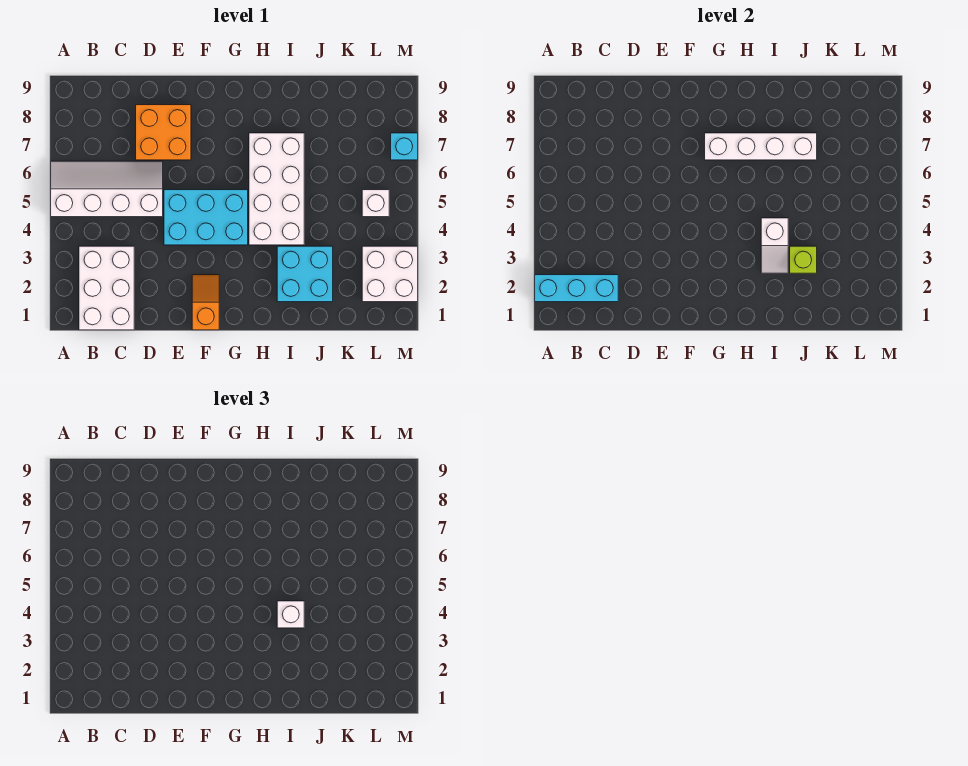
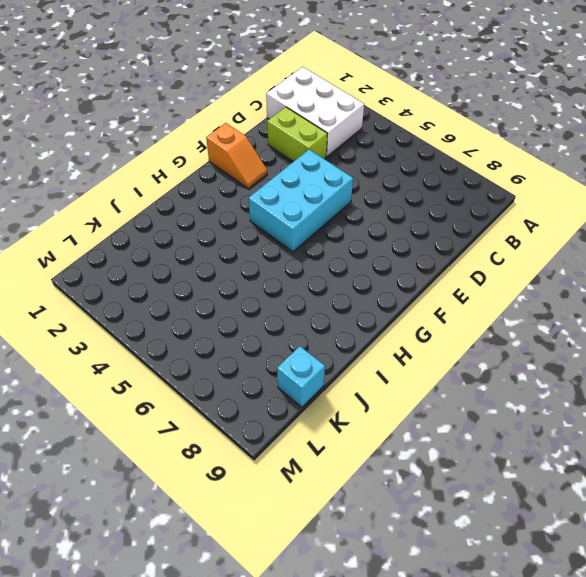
lime brick D2:D3 level 1 -> none
cyan brick K9 level 1 -> cyan brick M7 level 1
none -> white slope A5:D6 level 1 top 5
none -> orange brick D7:E8 level 1
none -> white brick H4:I7 level 1

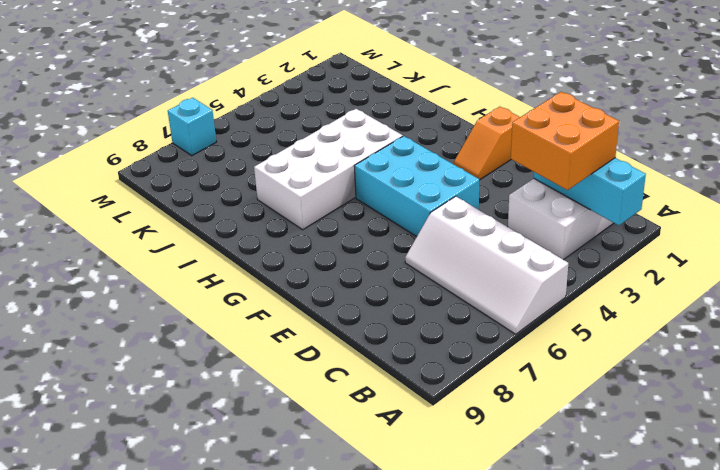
orange brick B2:C3 level 3 -> orange brick D7:E8 level 1
none -> cyan brick I2:J3 level 1
none -> white brick L2:M3 level 1
none -> white brick L5 level 1

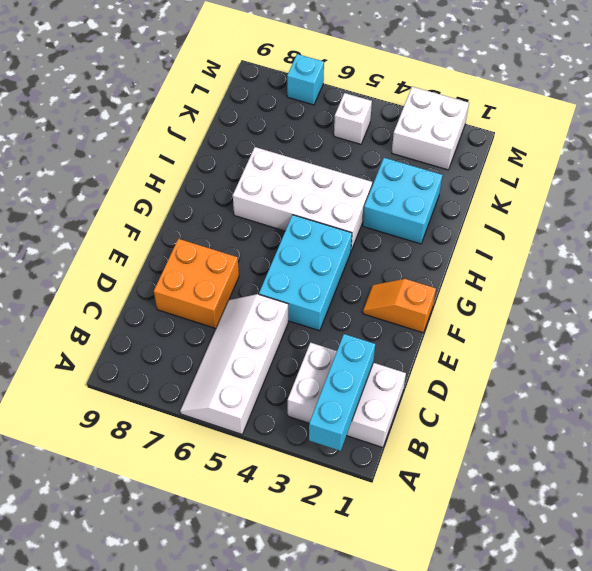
none -> white brick G7:J7 level 2
none -> white slope I3:I4 level 2 top 4
none -> lime brick J3 level 2

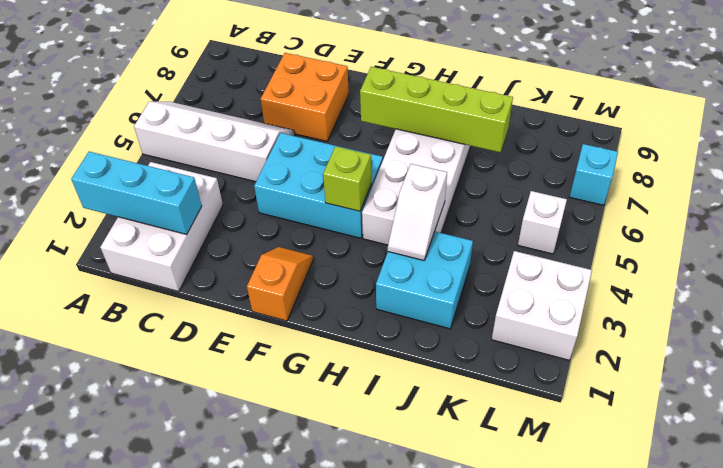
lime brick G4 level 2 -> lime brick J3 level 2
lime brick G7:J7 level 2 -> white brick G7:J7 level 2
none -> white brick I4 level 3

